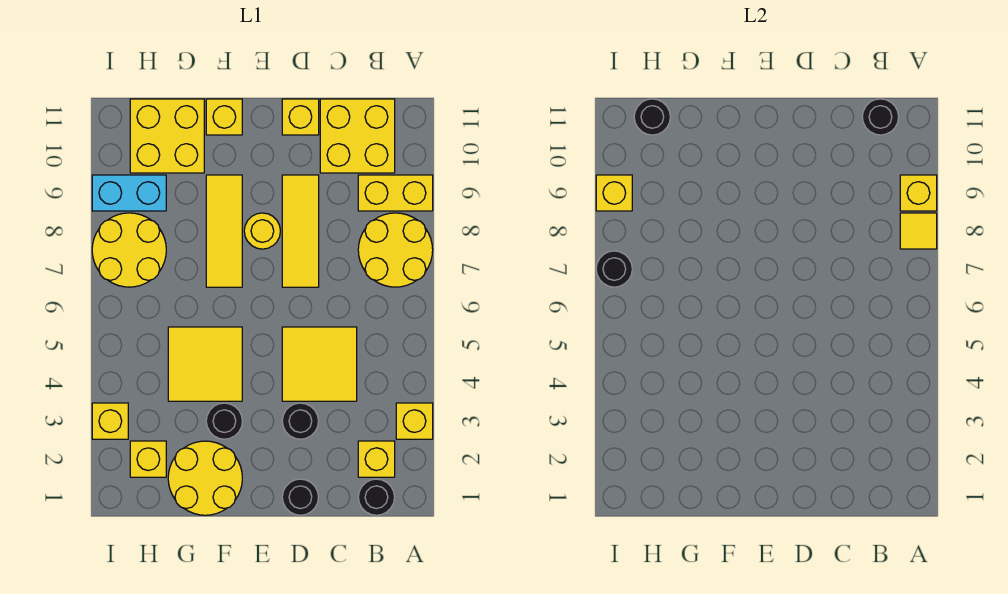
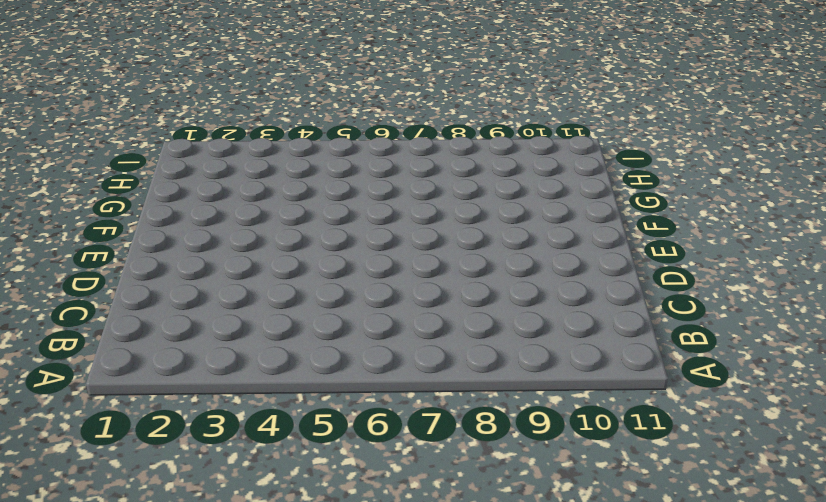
none -> yellow brick A3 level 1
none -> yellow round brick A7:B8 level 1
none -> yellow brick A9:B9 level 1

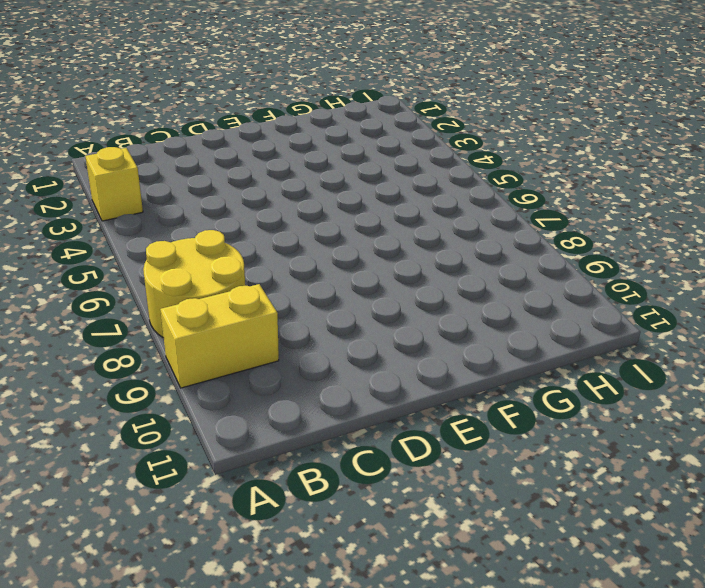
none -> black round brick B1 level 1
none -> yellow brick B2 level 1
none -> yellow brick B10:C11 level 1

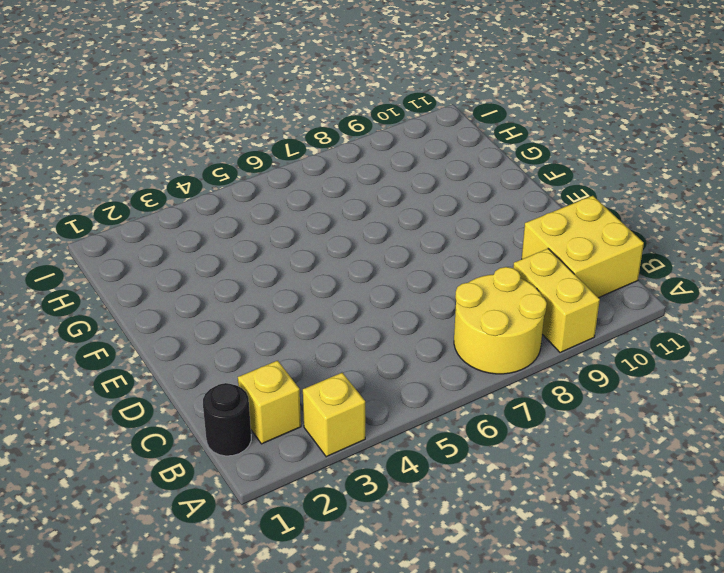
none -> yellow tile C4:D5 level 1
none -> black round brick D1 level 1
none -> black round brick D3 level 1

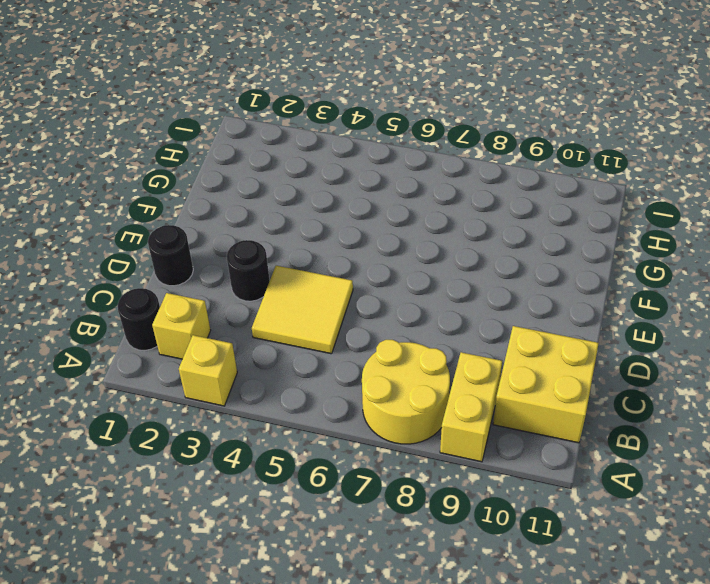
none -> yellow tile D7:D9 level 1
none -> yellow brick D11 level 1
none -> yellow round brick E8 level 1

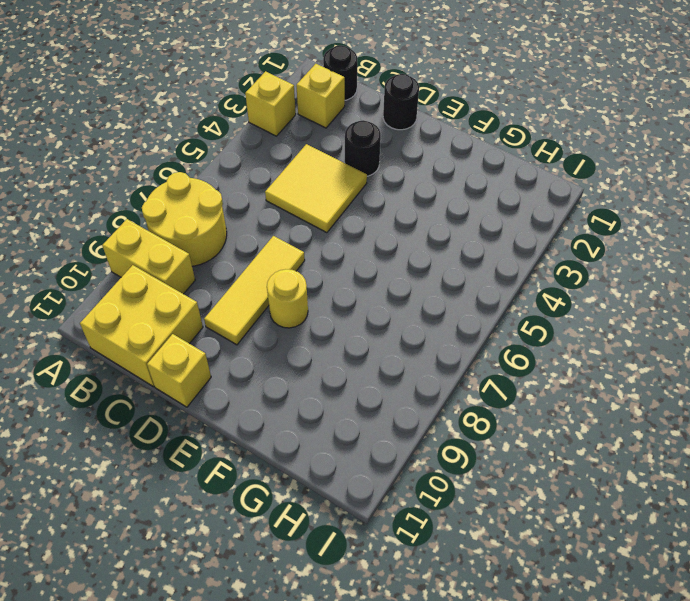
none -> yellow round brick F1:G2 level 1
none -> black round brick F3 level 1
none -> yellow tile F4:G5 level 1

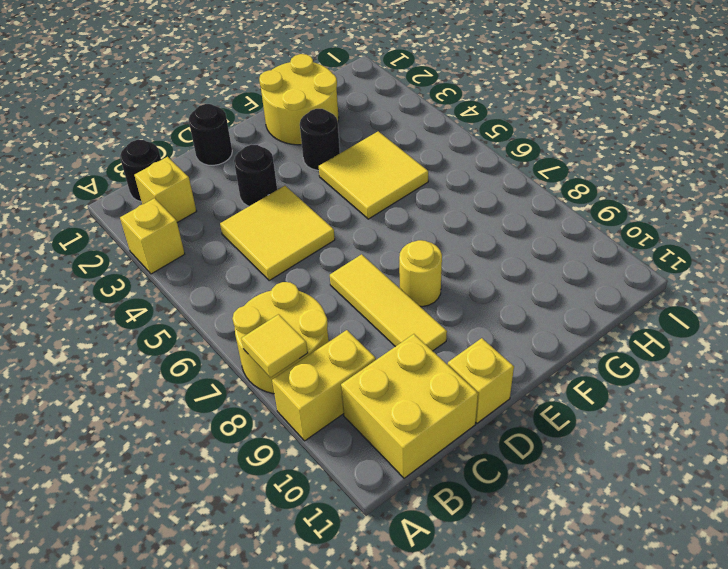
none -> yellow tile F7:F9 level 1
none -> yellow brick F11 level 1
none -> yellow brick G10:H11 level 1

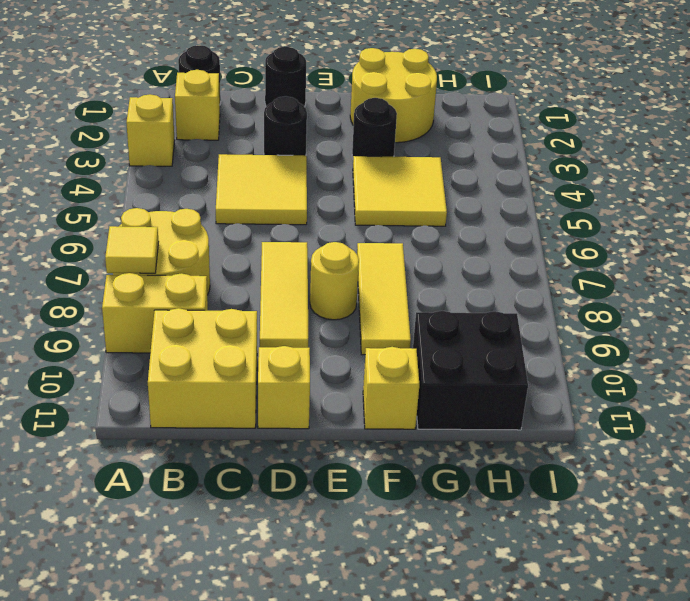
black brick G10:H11 level 1 -> yellow brick G10:H11 level 1
none -> yellow brick H2 level 1
none -> yellow round brick H7:I8 level 1
none -> cyan brick H9:I9 level 1

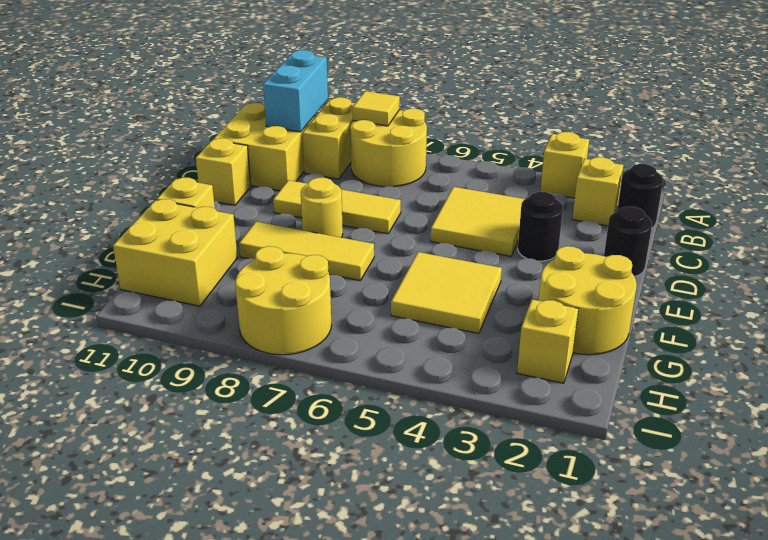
cyan brick A10:B10 level 2 -> cyan brick H9:I9 level 1
none -> black round brick F3 level 1
none -> yellow brick I3 level 1
none -> yellow brick A9 level 2

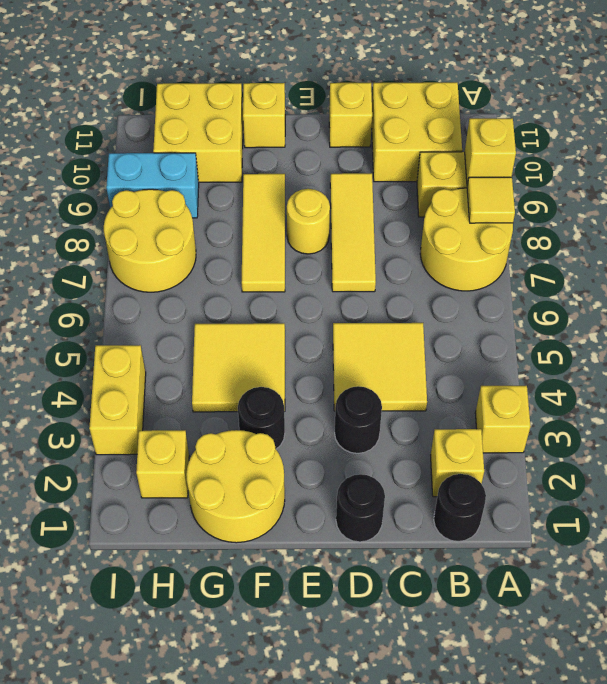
yellow brick I3:I4 level 1 -> yellow brick I3 level 1
none -> black round brick B11 level 2
none -> black round brick H11 level 2
none -> black round brick I7 level 2

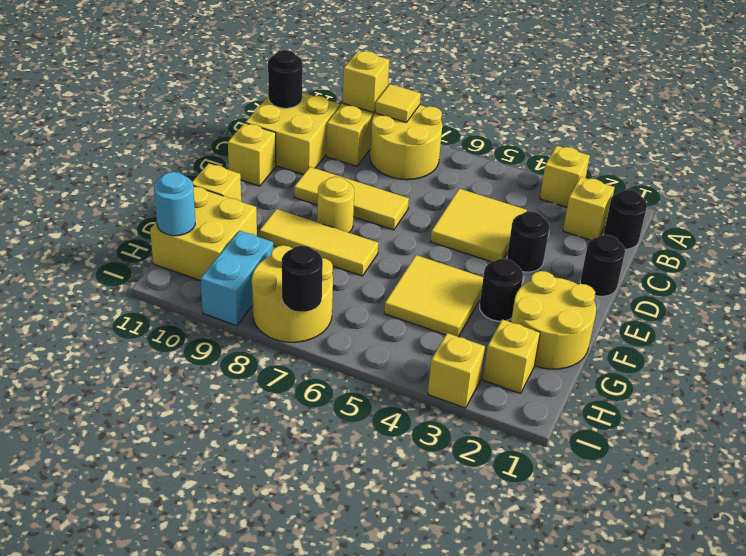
cyan round brick H11 level 2 -> black round brick H11 level 2
none -> yellow brick I9 level 2

